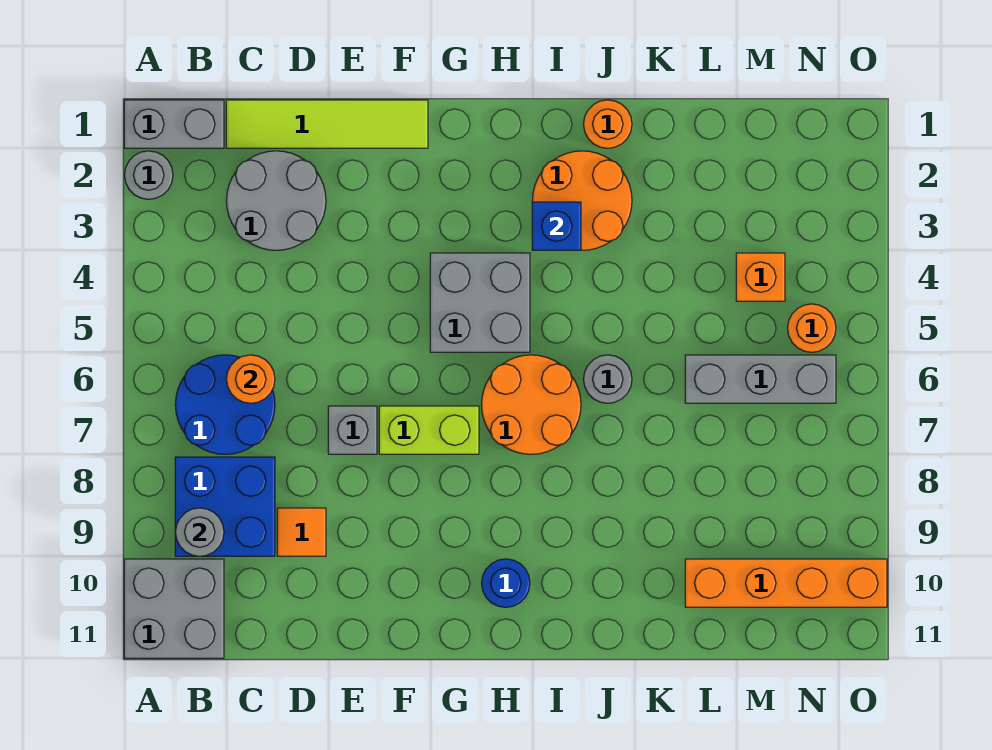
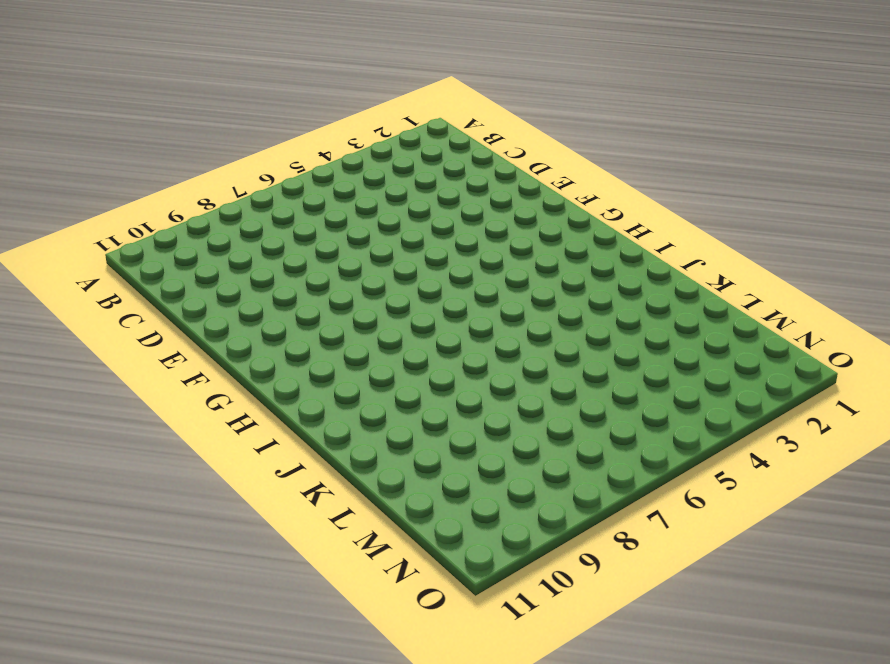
none -> grey brick A1:B1 level 1
none -> grey round brick A2 level 1
none -> grey brick A10:B11 level 1

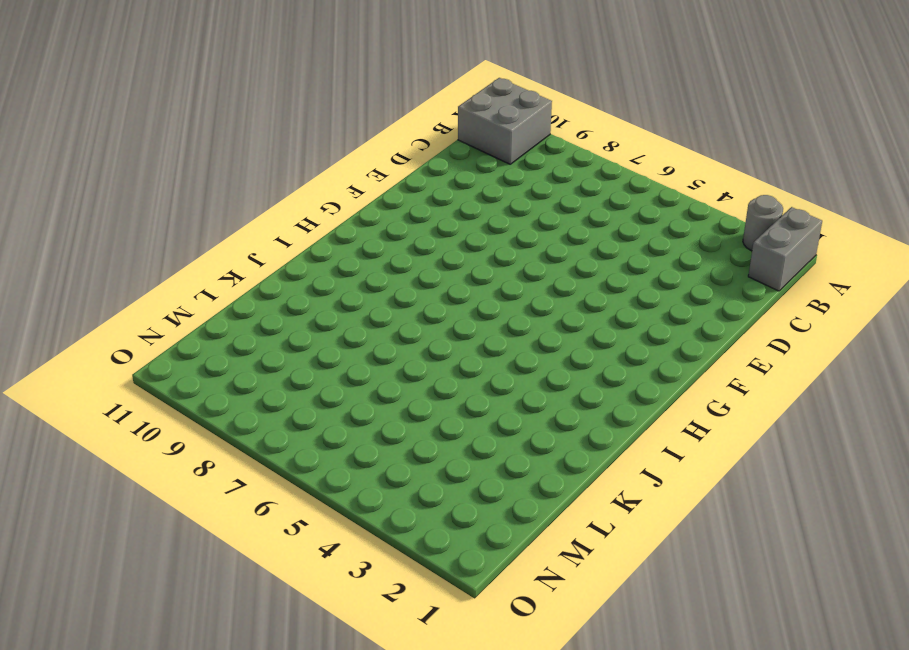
none -> blue round brick B6:C7 level 1
none -> blue brick B8:C9 level 1
none -> lime tile C1:F1 level 1

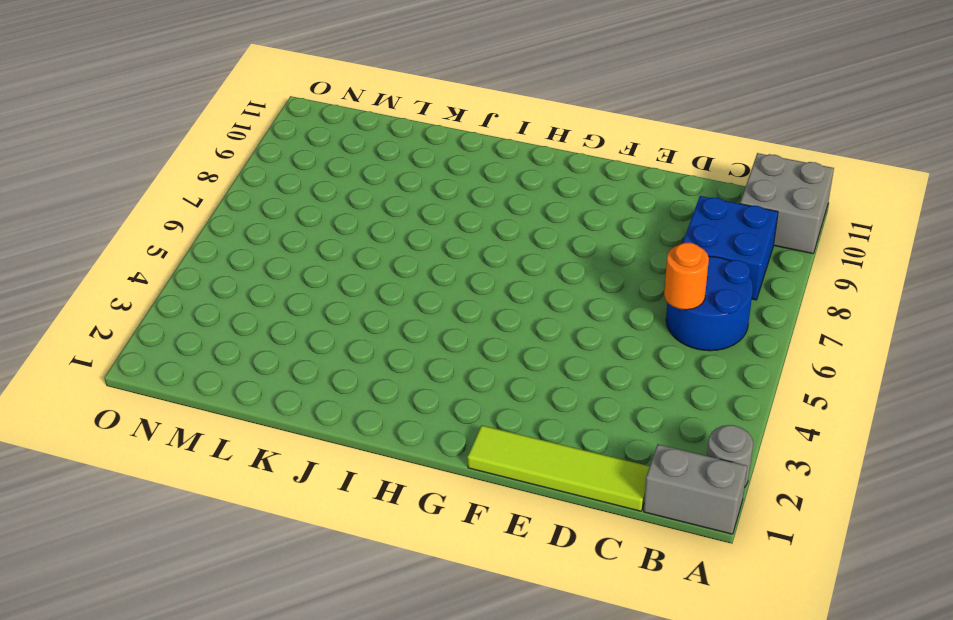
none -> grey round brick C2:D3 level 1
none -> orange tile D9 level 1
none -> grey brick E7 level 1

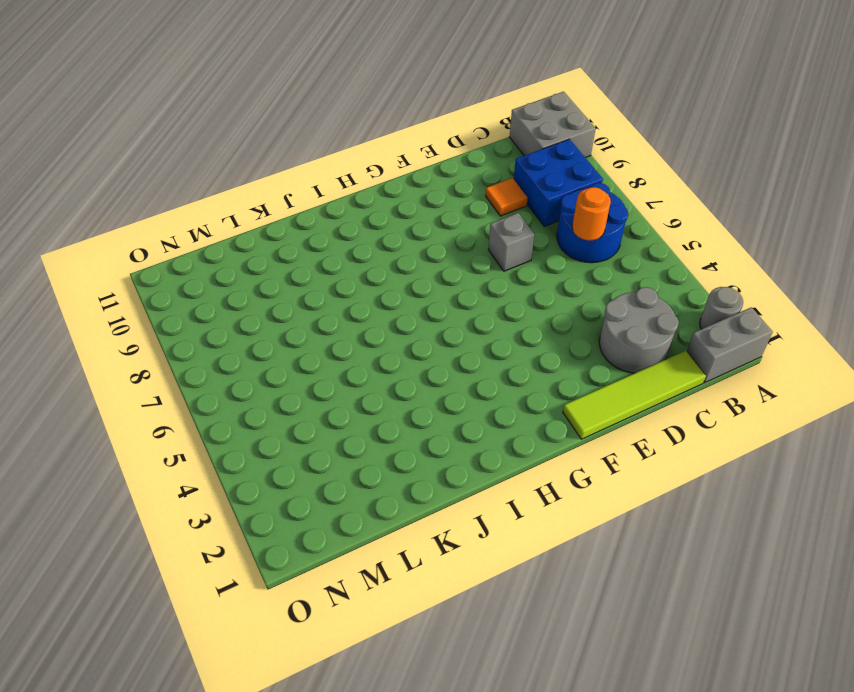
none -> lime brick F7:G7 level 1
none -> grey brick G4:H5 level 1
none -> orange round brick H6:I7 level 1

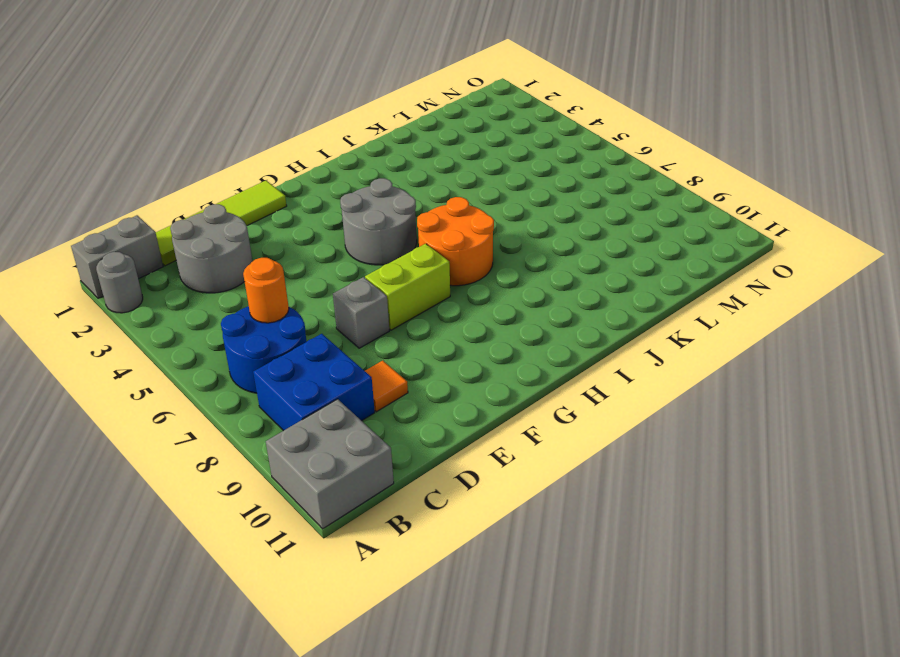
grey round brick G4:H5 level 1 -> grey brick G4:H5 level 1
none -> blue round brick H10 level 1
none -> orange round brick I2:J3 level 1
none -> orange round brick J1 level 1

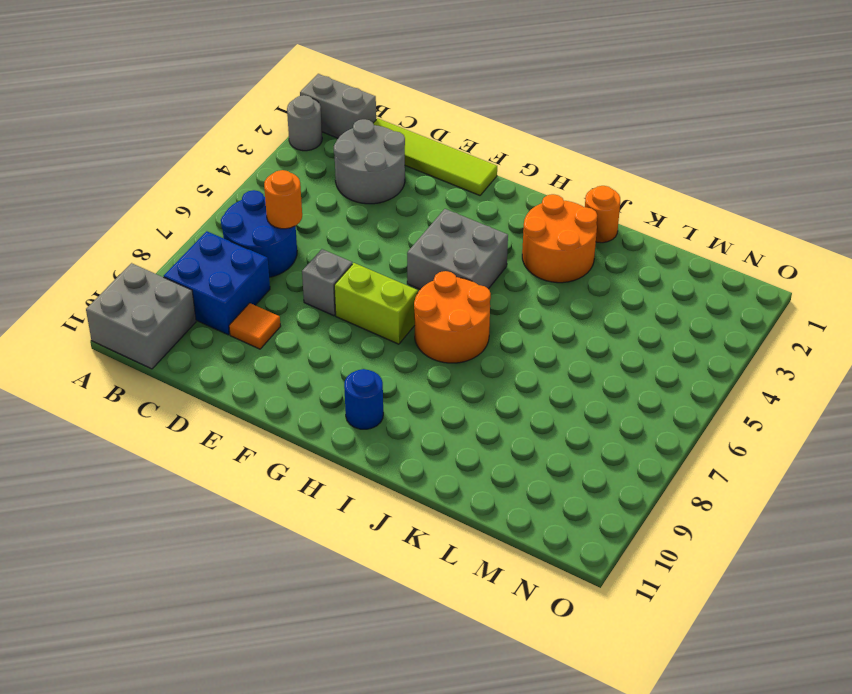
none -> grey round brick J6 level 1
none -> grey brick L6:N6 level 1
none -> orange brick L10:O10 level 1

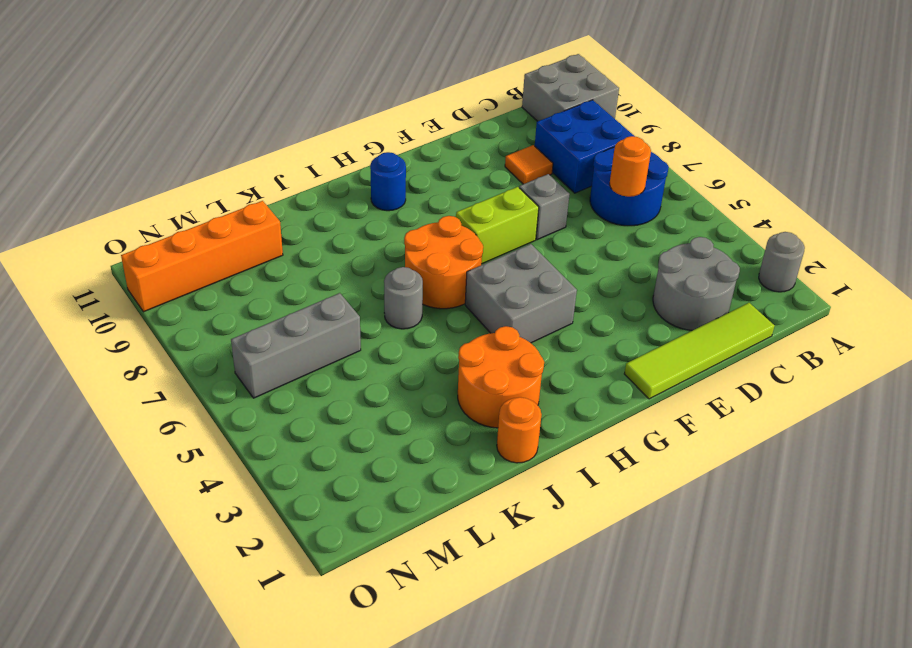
none -> grey brick A1:B1 level 1
none -> orange brick M4 level 1
none -> orange round brick N5 level 1

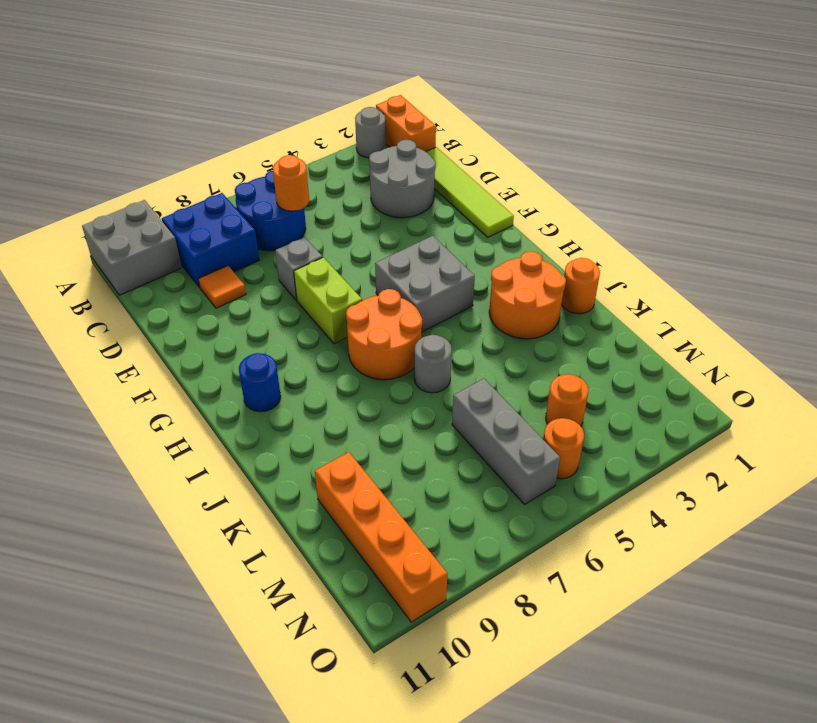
orange brick A1:B1 level 1 -> grey brick A1:B1 level 1
orange round brick M4 level 1 -> orange brick M4 level 1
none -> grey round brick B9 level 2
none -> blue brick I3 level 2

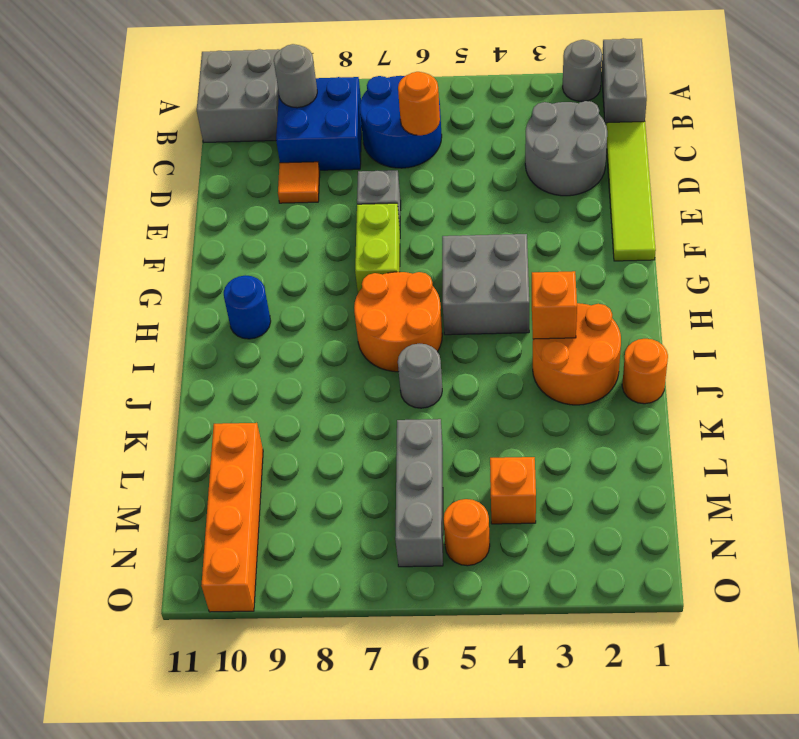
orange brick I3 level 2 -> blue brick I3 level 2

